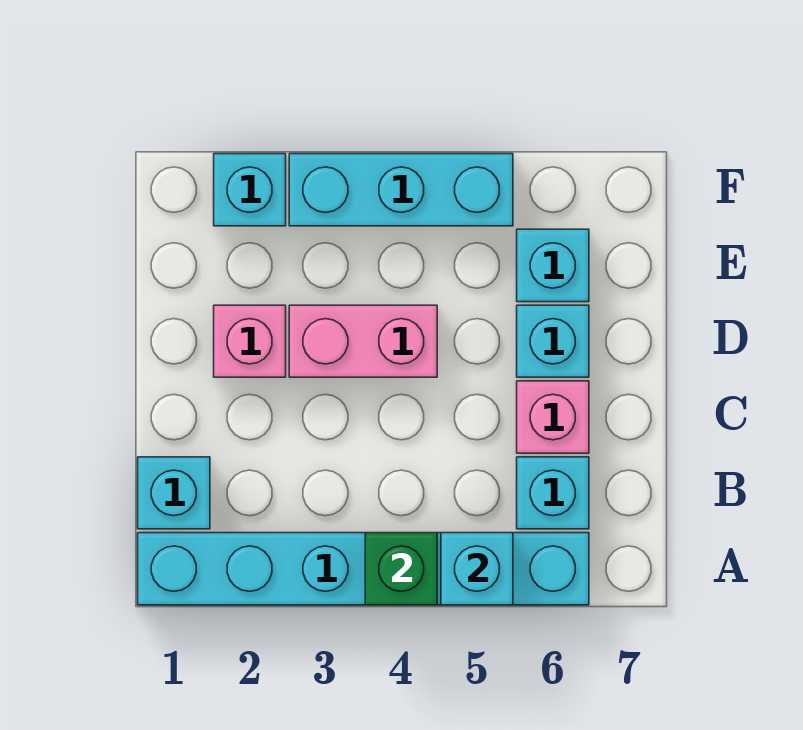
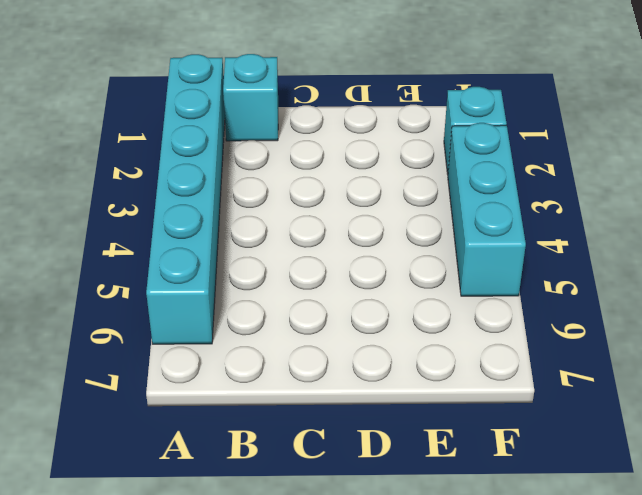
none -> cyan brick B6 level 1
none -> pink brick C6 level 1
none -> pink brick D2 level 1

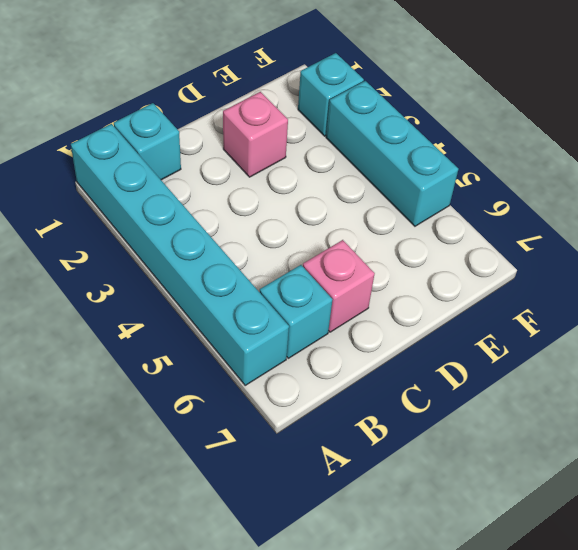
none -> pink brick D3:D4 level 1
none -> cyan brick D6 level 1
none -> cyan brick E6 level 1

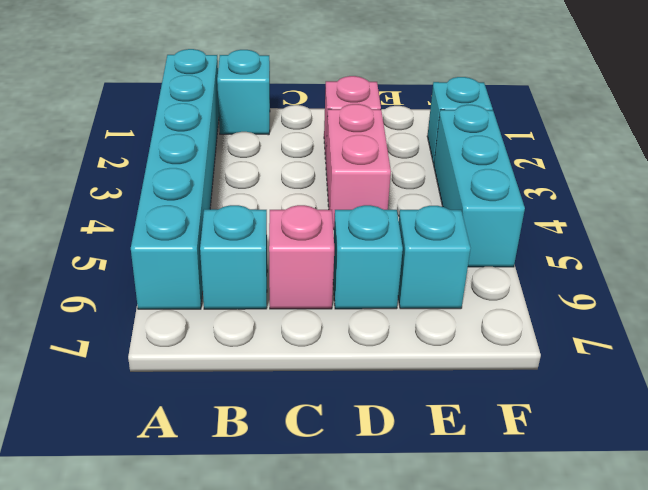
none -> green brick A4 level 2
none -> cyan brick A5 level 2

